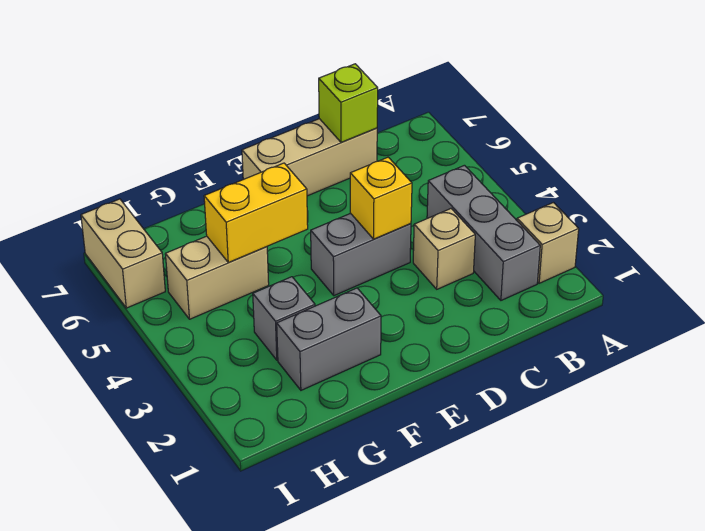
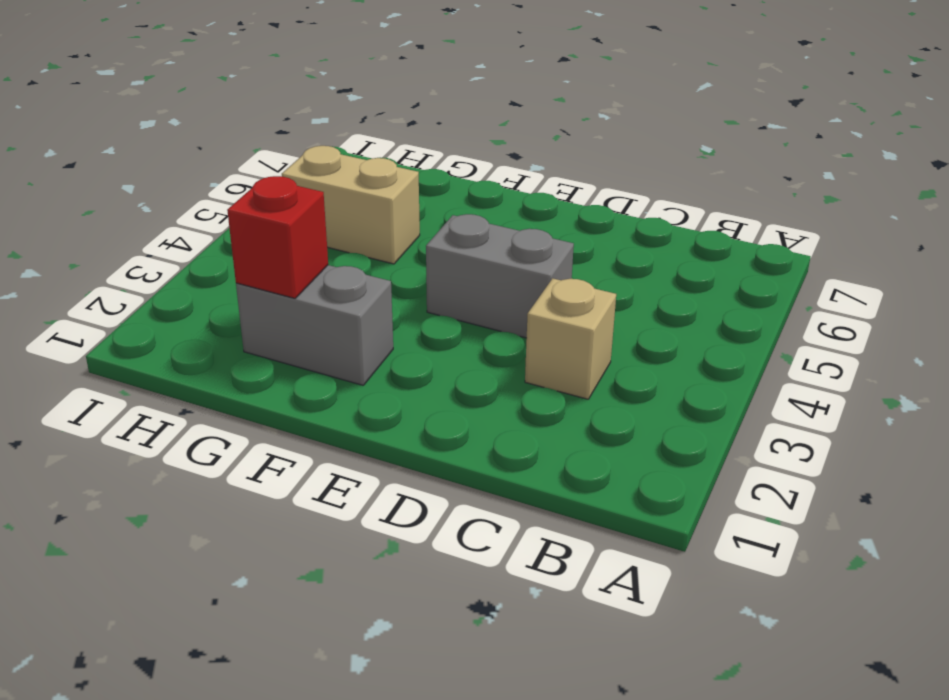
red brick G2 level 2 -> none
none -> tan brick A2 level 1
none -> grey brick B2:B4 level 1
none -> tan brick C7:E7 level 1

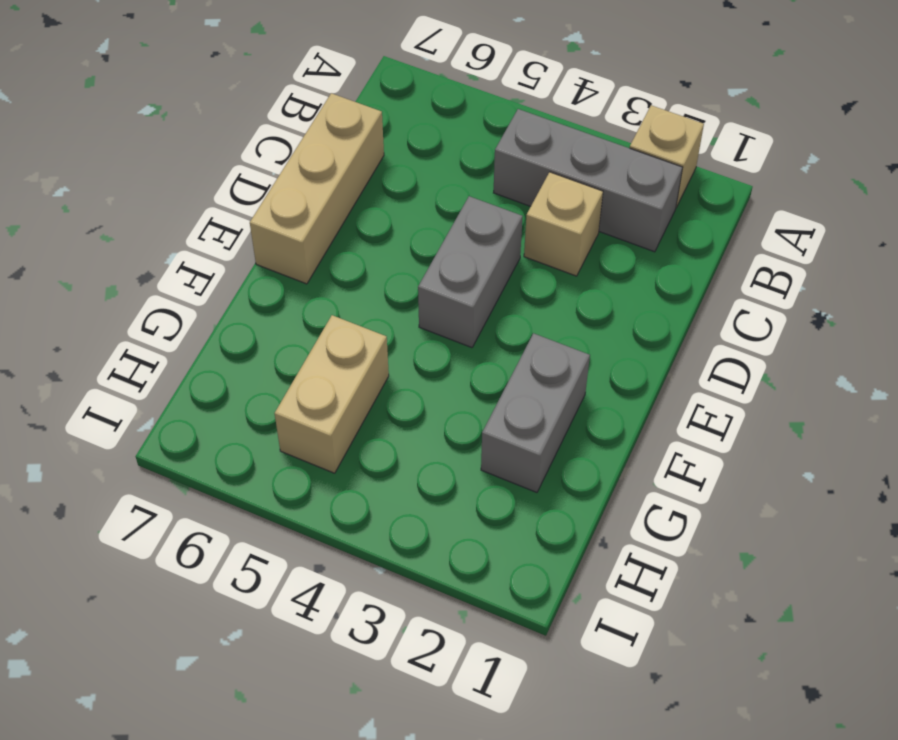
none -> grey brick G3 level 1
none -> tan brick I6:I7 level 1
none -> lime brick C7 level 2

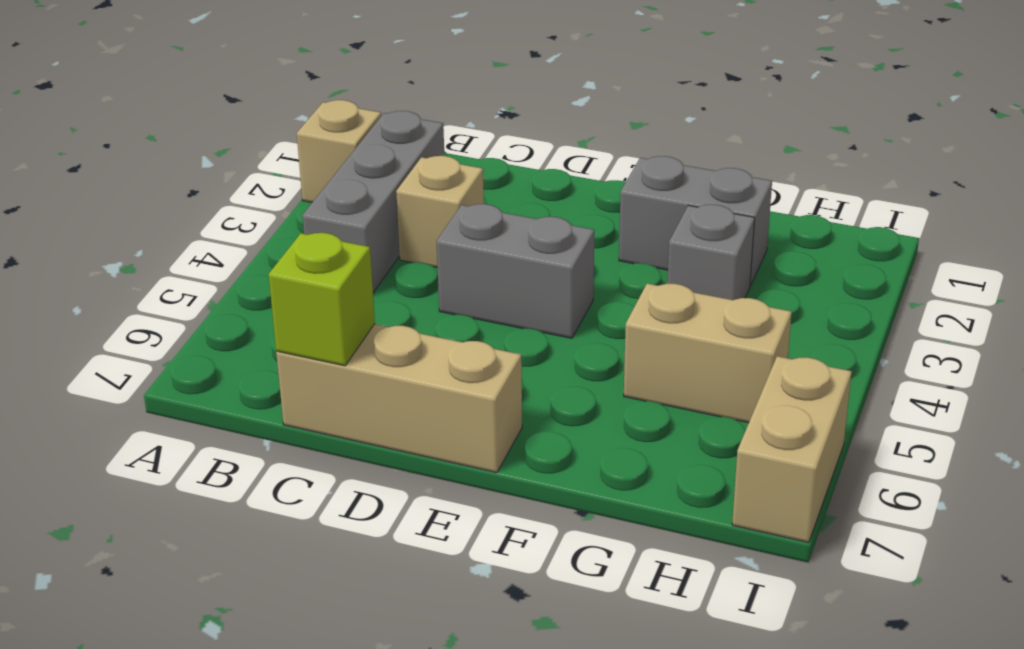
none -> yellow brick D4 level 2
none -> yellow brick F5:G5 level 2

